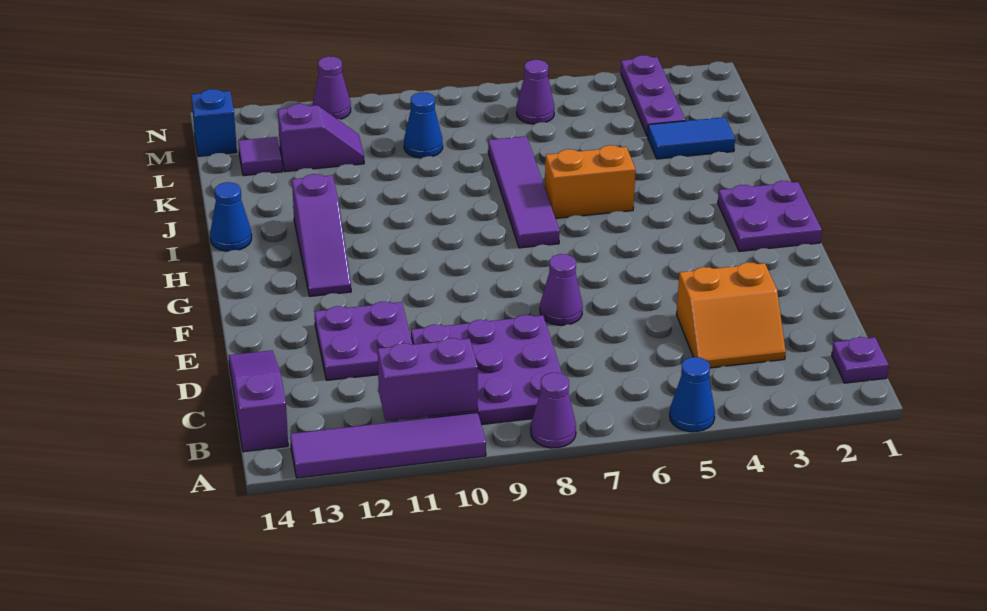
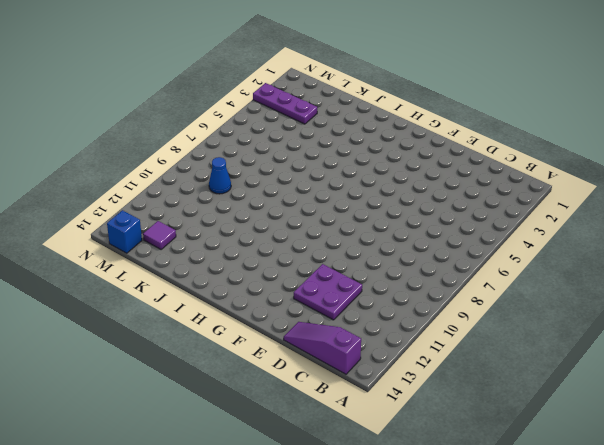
none -> blue cone A5 level 1
none -> purple cone A8 level 1
none -> purple tile A10:A13 level 1

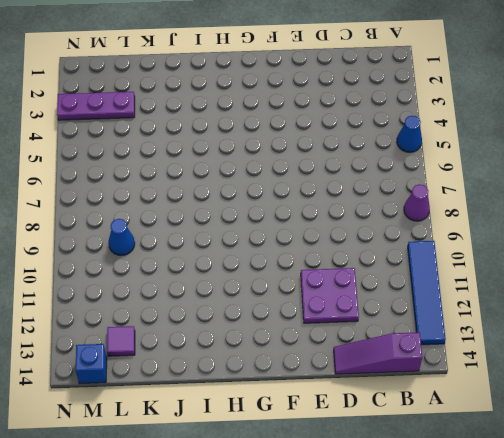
blue tile A10:A13 level 1 -> purple tile A10:A13 level 1
none -> purple plate B1 level 1
none -> purple plate B8:D10 level 1
none -> orange slope C3:D4 level 1 top D

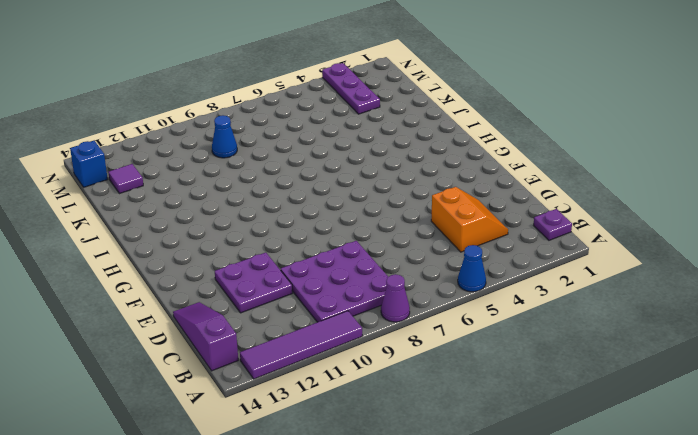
orange slope C3:D4 level 1 top 4 -> orange slope C3:D4 level 1 top D
none -> purple cone E7 level 1
none -> purple plate G1:H2 level 1
none -> purple slope G12:I12 level 1 top I

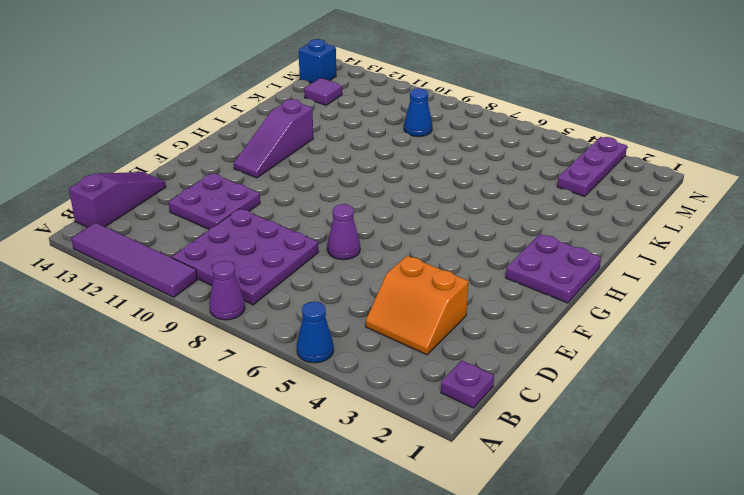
none -> purple tile H7:K7 level 1
none -> orange brick I5:I6 level 1
none -> blue cone I14 level 1

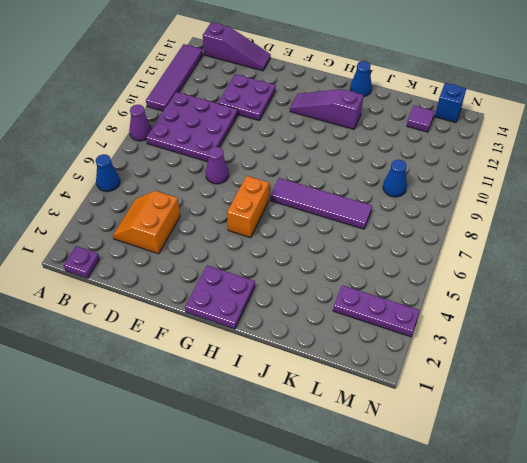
orange brick G5:G6 level 1 -> orange brick I5:I6 level 1
none -> blue tile K2:K3 level 1
none -> purple slope L11:L12 level 1 top 12
none -> purple cone M6 level 1

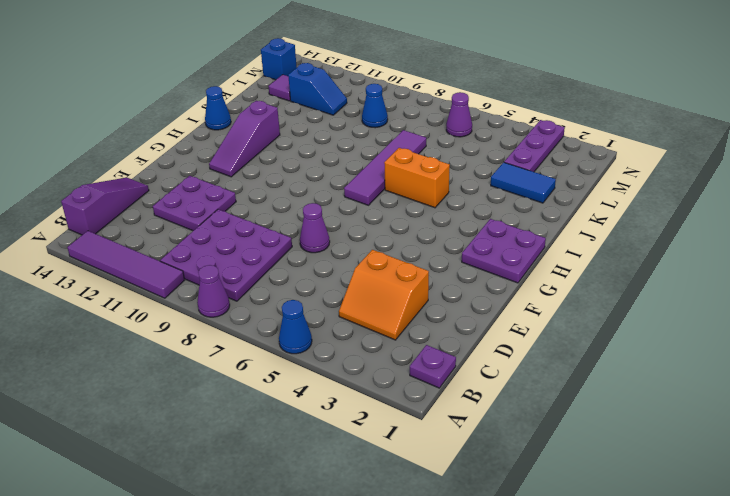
blue slope L11:L12 level 1 top 12 -> purple slope L11:L12 level 1 top 12
none -> purple cone N11 level 1
none -> purple brick B10:B11 level 2

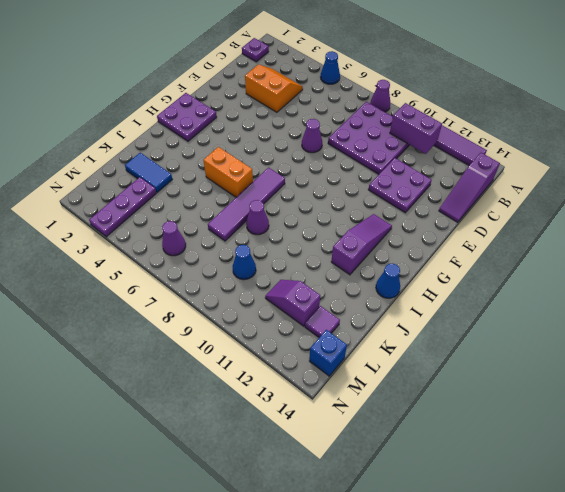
purple cone J8 level 1 -> purple cone N11 level 1

